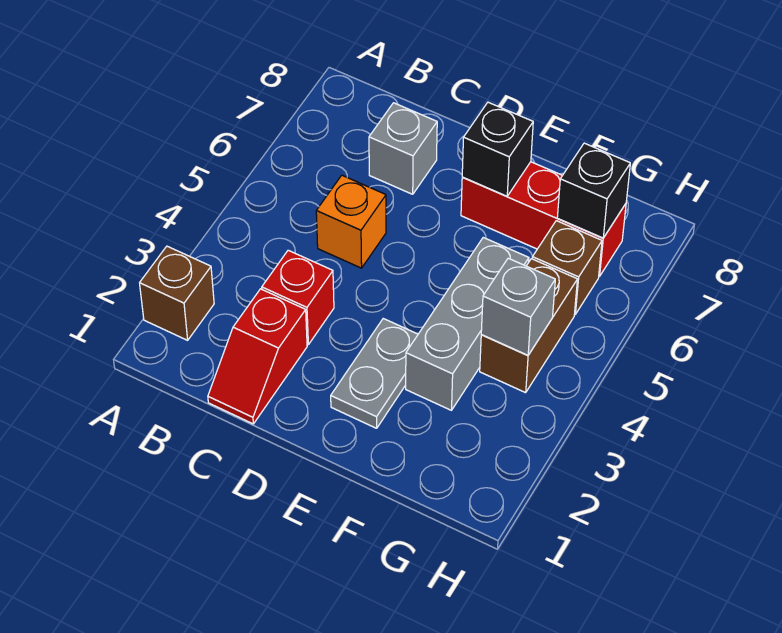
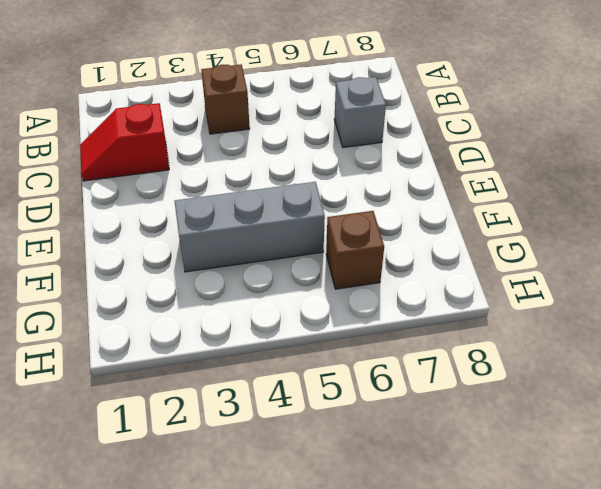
brown brick B4 level 1 -> brown brick A2 level 1
none -> red brick C3 level 1
none -> orange brick C5 level 1
none -> grey plate E2:E3 level 1

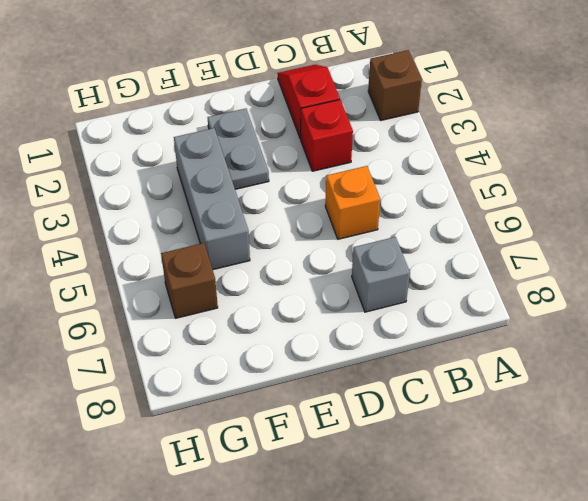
none -> red brick E7:G7 level 1
none -> brown brick G4:G5 level 1
none -> black brick E7 level 2

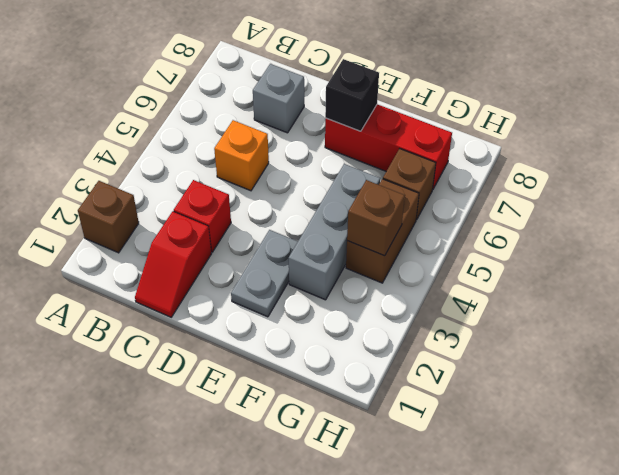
brown brick G4 level 2 -> grey brick G4 level 2
none -> black brick G7 level 2

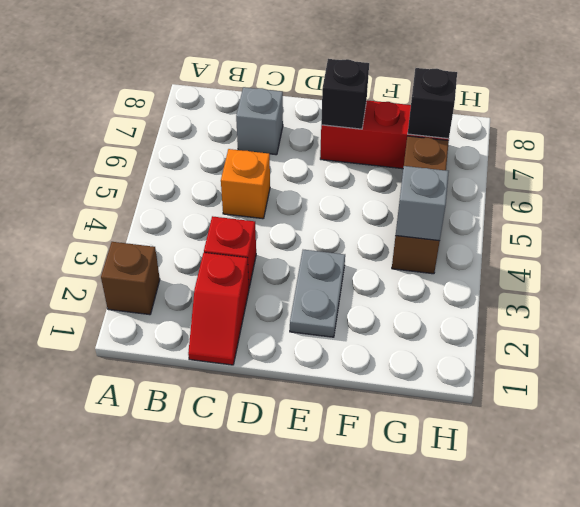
none -> grey brick F3:F5 level 1

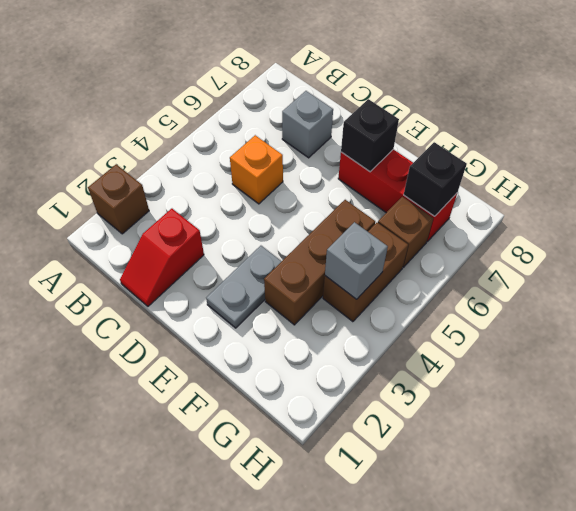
brown brick F3:F5 level 1 -> grey brick F3:F5 level 1
none -> red brick C3 level 1

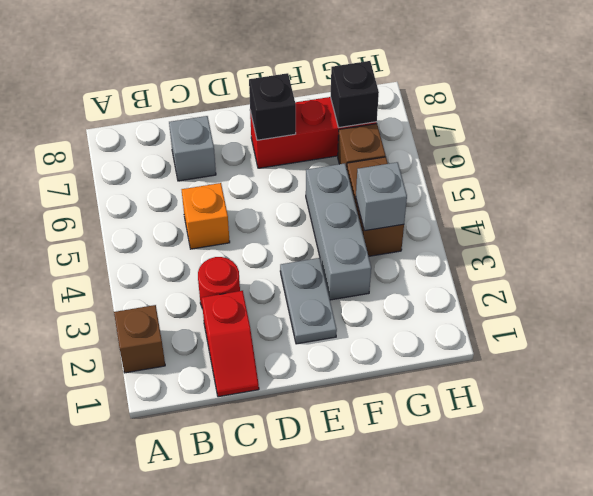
red round brick C3 level 1 -> red brick C3 level 1

